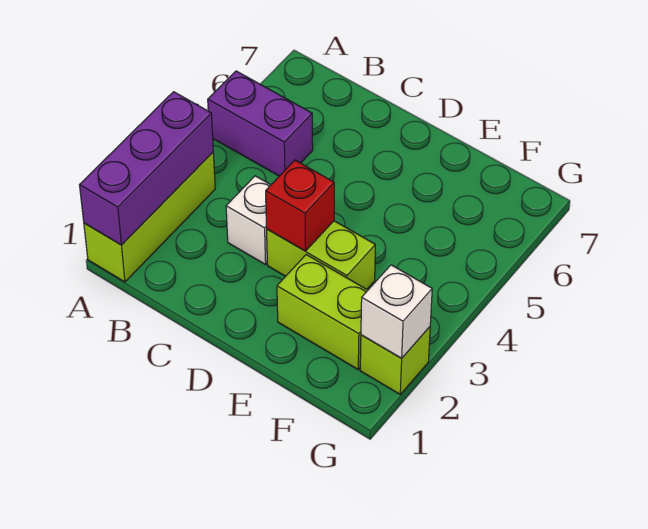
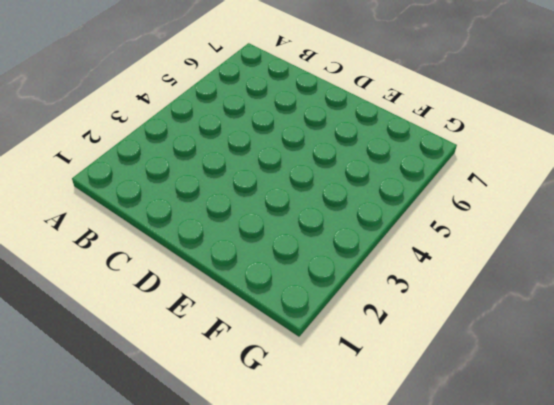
none -> lime brick A1:A3 level 1
none -> purple brick A5:B5 level 1

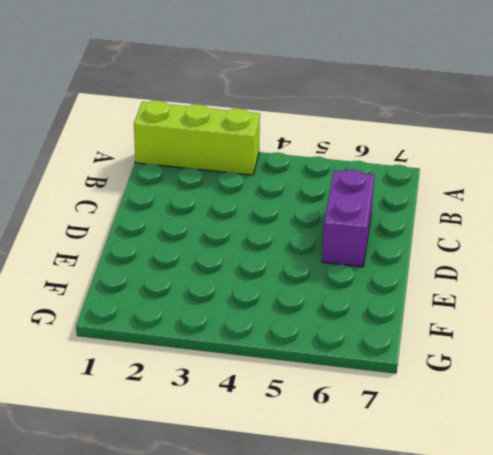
purple brick C6:D6 level 1 -> purple brick A5:B5 level 1
none -> white brick C3 level 1
none -> lime brick D3:E3 level 1

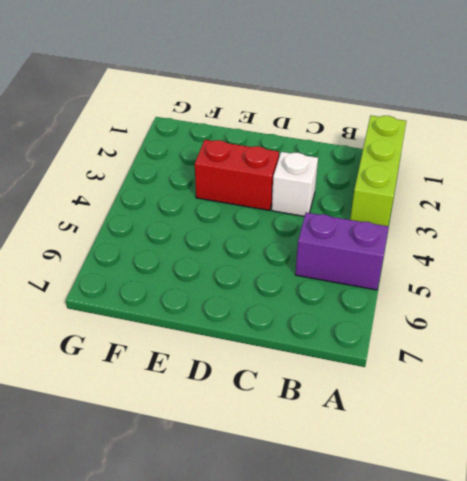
red brick D3:E3 level 1 -> lime brick D3:E3 level 1
none -> lime brick E2:F2 level 1
none -> lime brick G2 level 1

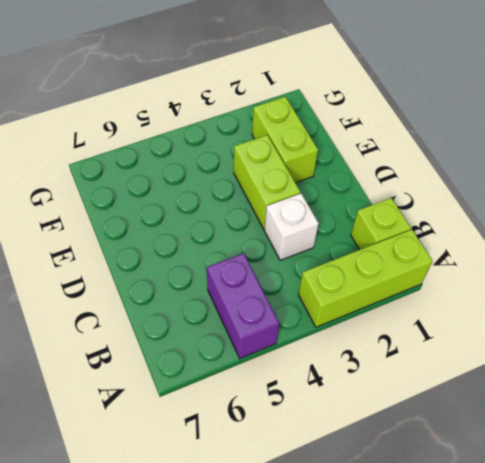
lime brick B1 level 1 -> lime brick G2 level 1
none -> purple brick A1:A3 level 2
none -> red brick D3 level 2

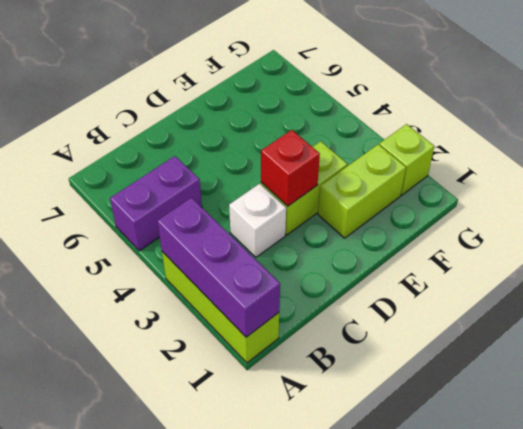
none -> white brick G2 level 2

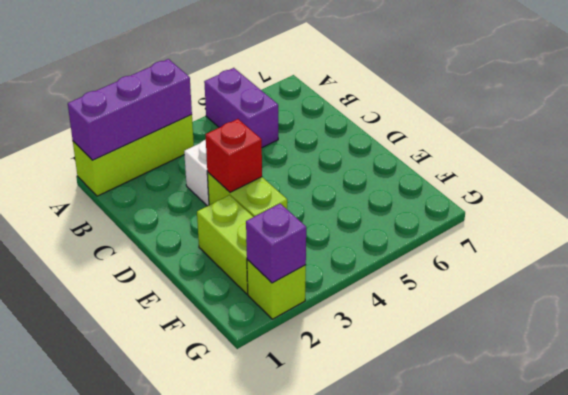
purple brick G2 level 2 -> white brick G2 level 2

